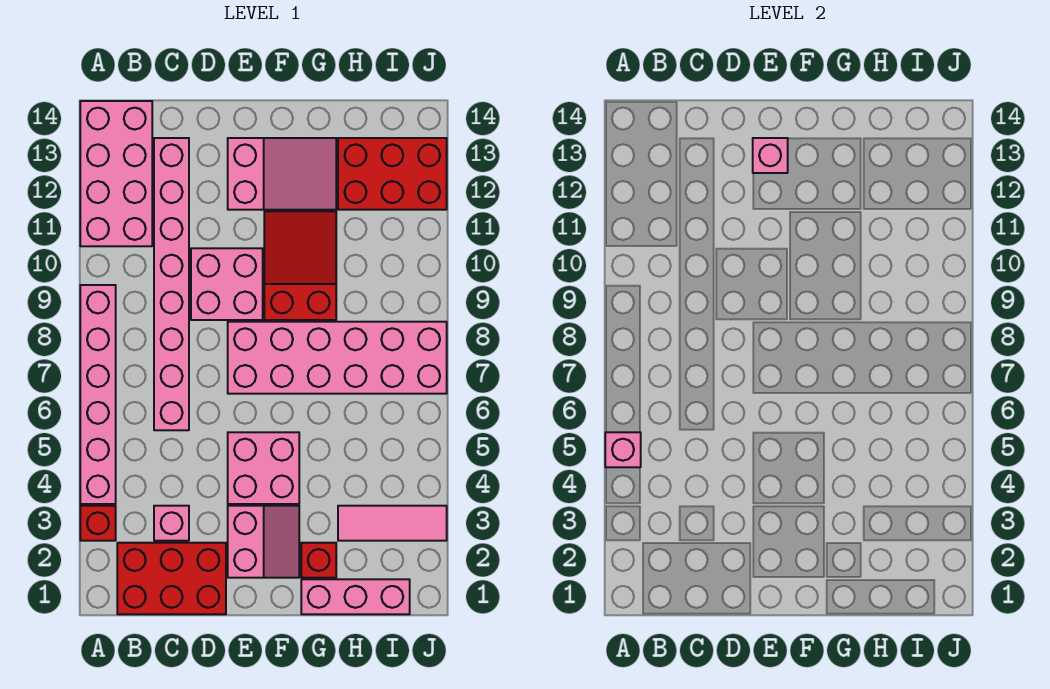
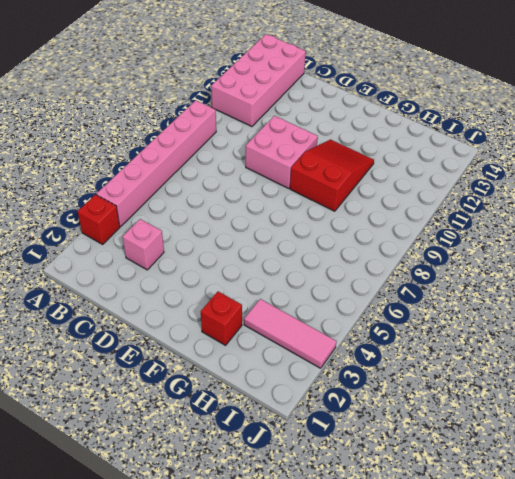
none -> red brick B1:D2 level 1
none -> pink brick C6:C13 level 1
none -> pink slope E2:F3 level 1 top E

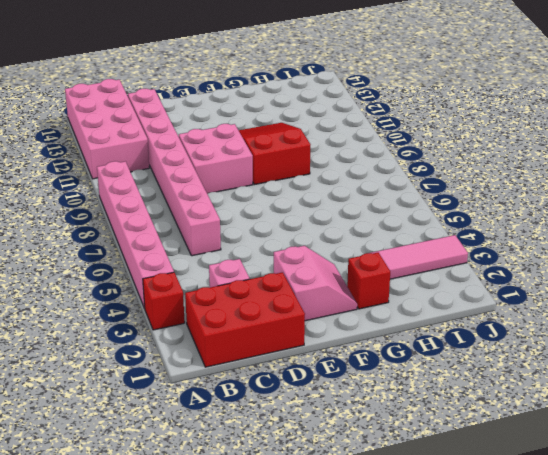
none -> pink brick E4:F5 level 1
none -> pink brick E7:J8 level 1
none -> pink slope E12:G13 level 1 top E

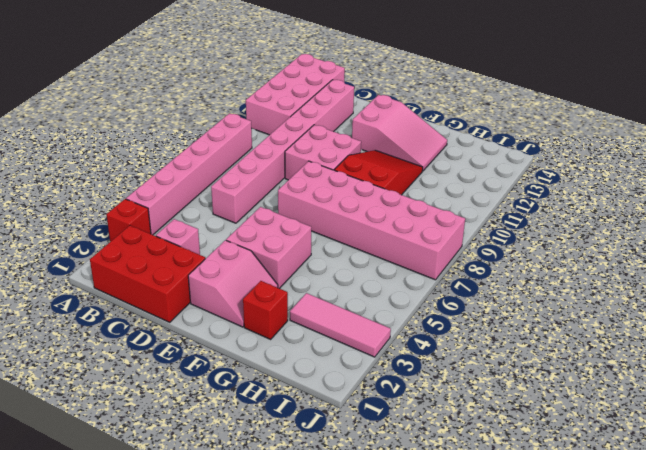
none -> pink brick G1:I1 level 1
none -> red brick H12:J13 level 1
none -> pink brick A5 level 2

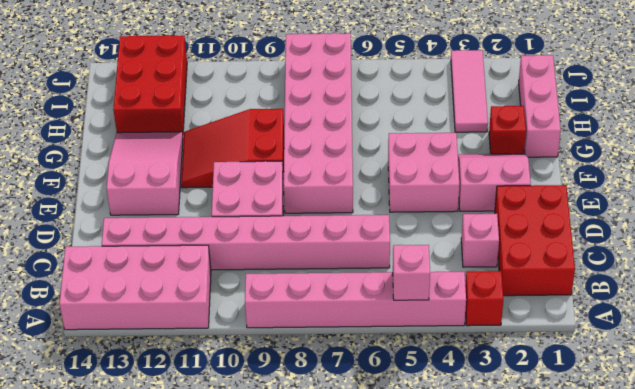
none -> pink brick E13 level 2

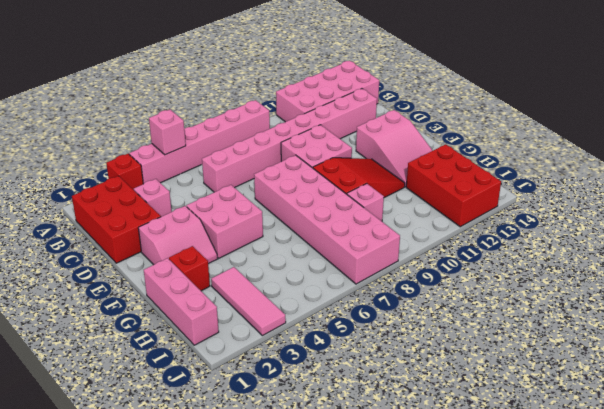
pink brick H9 level 1 -> pink brick E13 level 2

